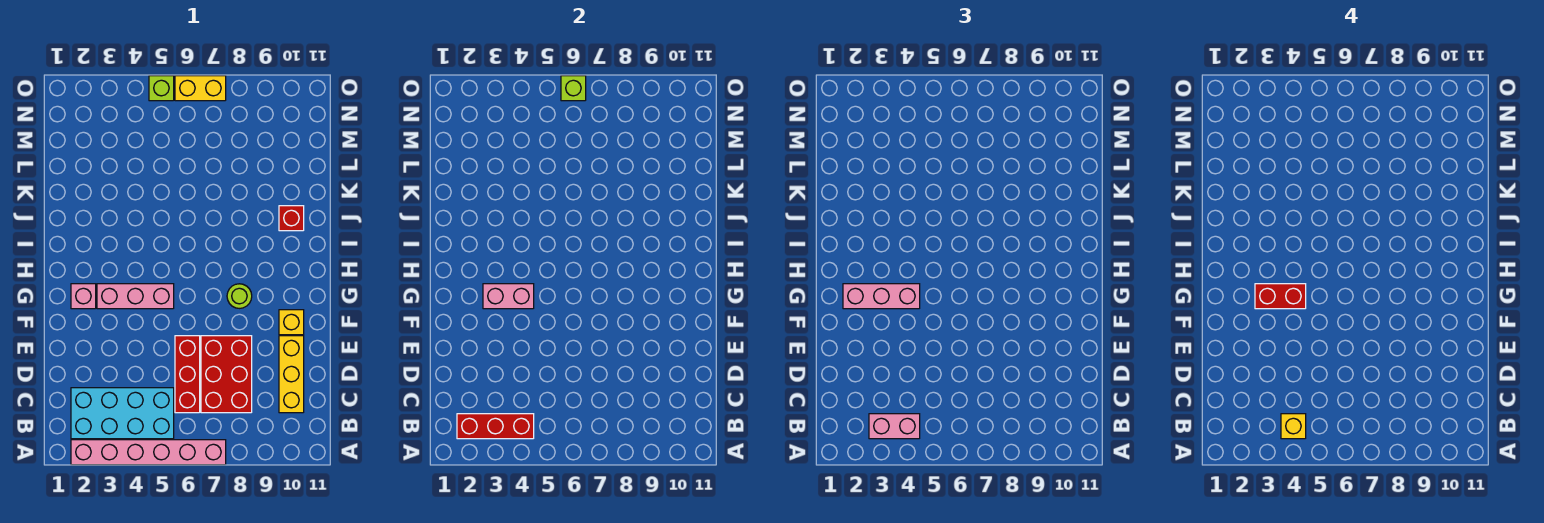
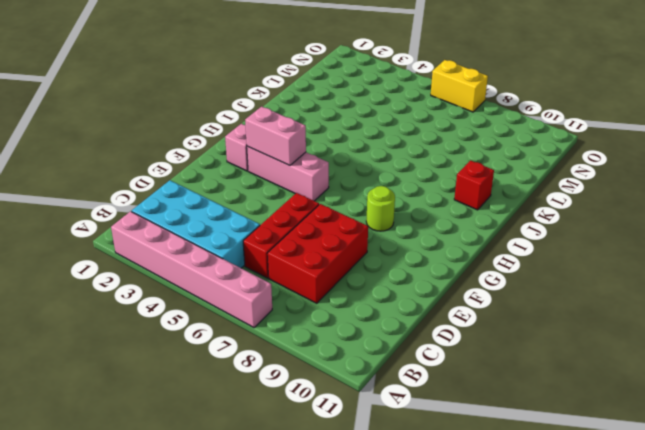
none -> yellow brick C10:E10 level 1
none -> yellow brick F10 level 1
none -> lime brick O5 level 1

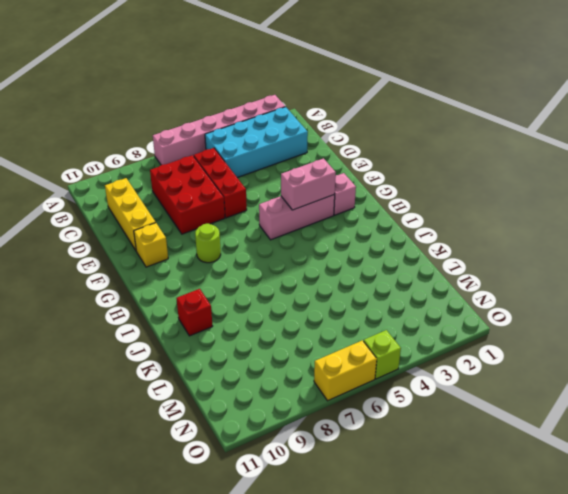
none -> red brick B2:B4 level 2
none -> lime brick O6 level 2
none -> pink brick B3:B4 level 3

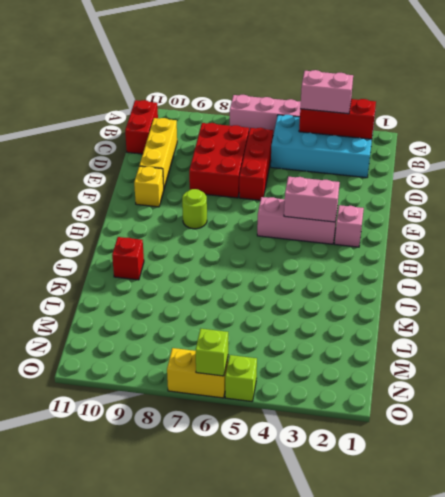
red brick B11:C11 level 1 -> red brick G3:G4 level 4
none -> pink brick G2:G4 level 3
none -> yellow brick B4 level 4

